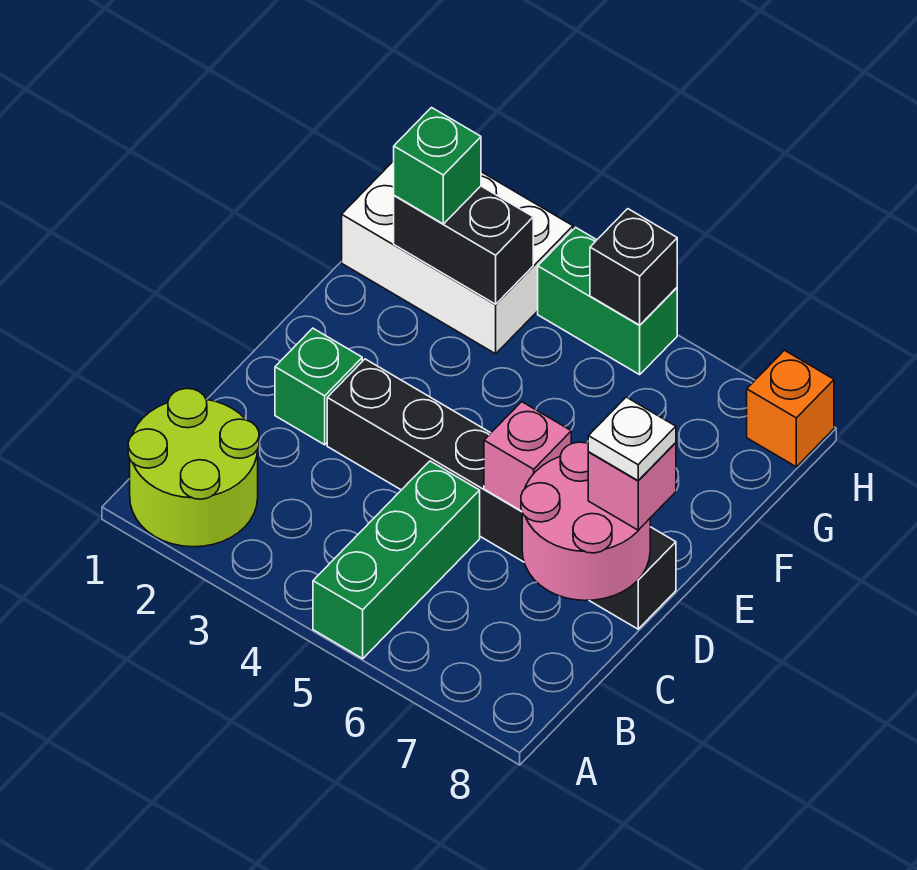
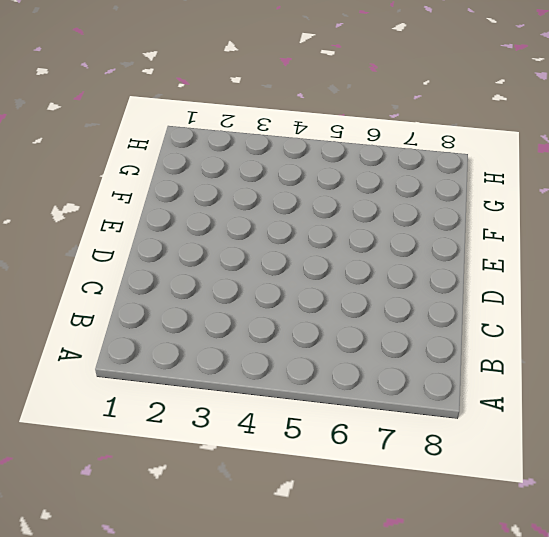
none -> lime round brick A1:B2 level 1
none -> green brick A5:C5 level 1
none -> green brick D2 level 1

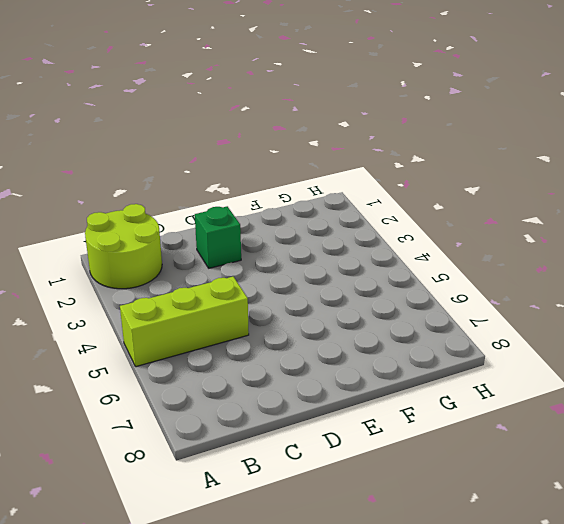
lime brick A5:C5 level 1 -> green brick A5:C5 level 1
none -> black brick D3:D8 level 1
none -> white brick G1:H3 level 1
none -> green brick H4:H5 level 1

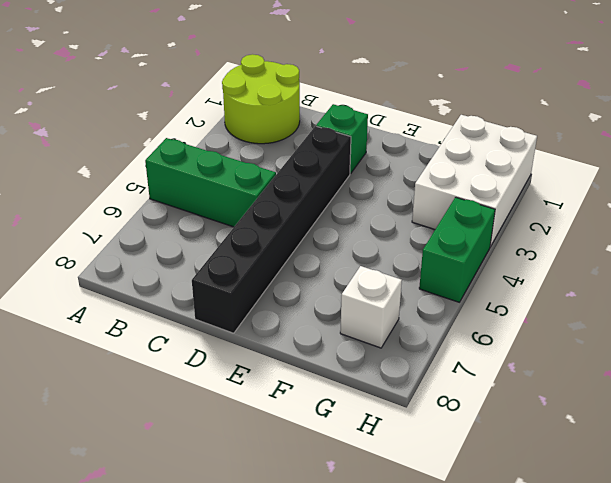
white brick G7 level 1 -> none
none -> orange brick H8 level 1
none -> pink round brick C7:D8 level 2
none -> pink brick D6 level 2

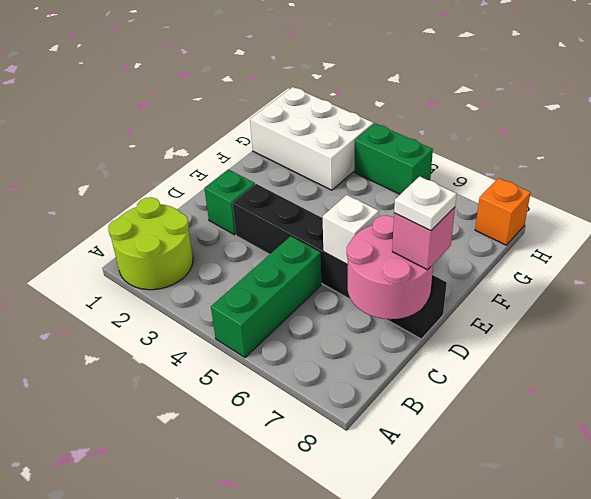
white brick D6 level 2 -> pink brick D6 level 2
none -> black brick G2:G3 level 2
none -> black brick H5 level 2
none -> green brick G2 level 3

